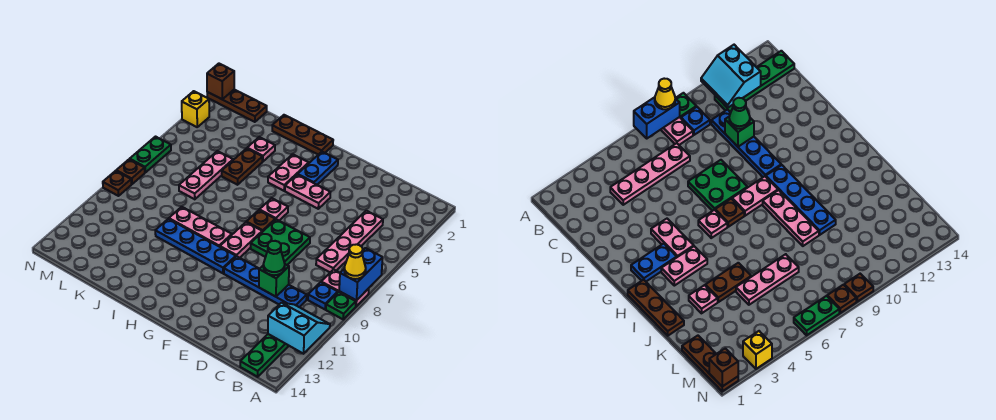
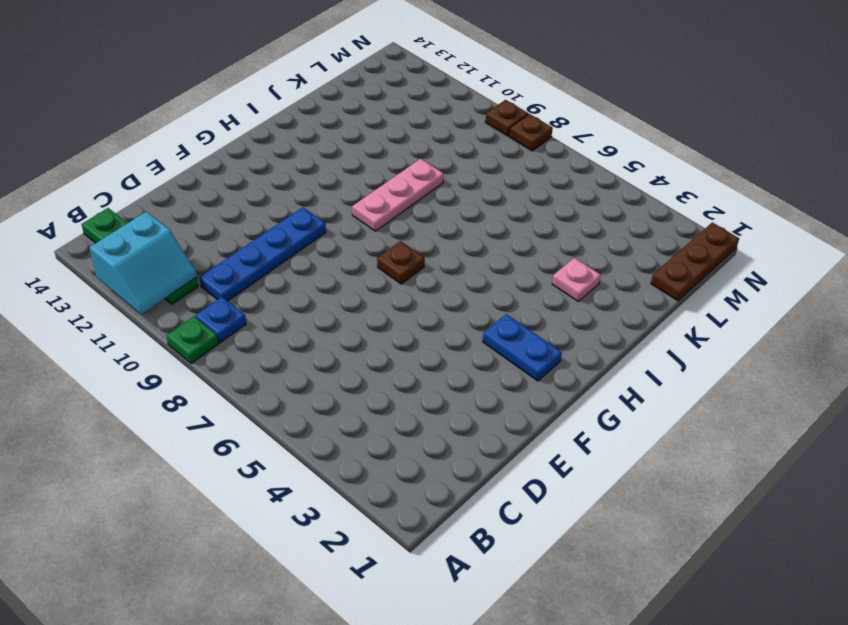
none -> pink plate A8:B8 level 1
none -> pink plate C4:C7 level 1
none -> green plate E7:F8 level 1
none -> pink plate F4:G4 level 1

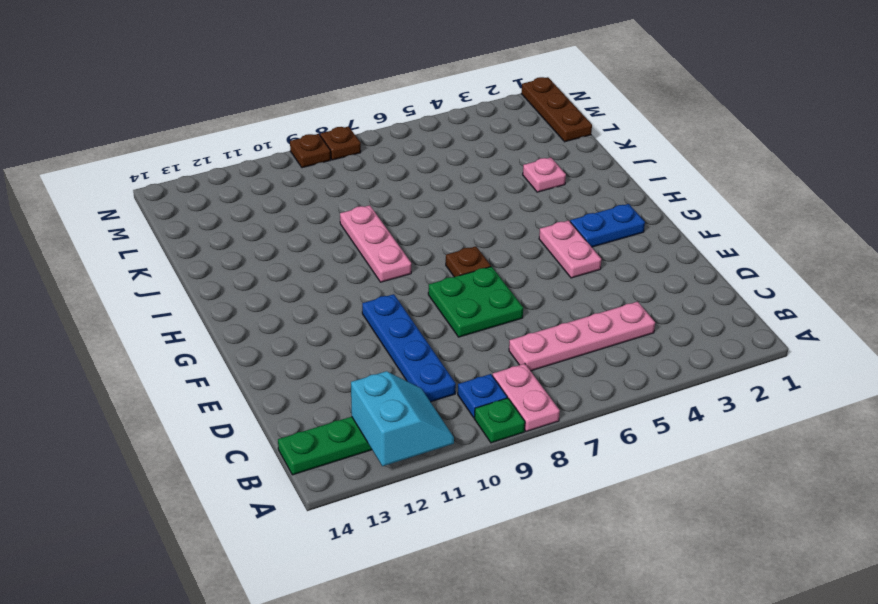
none -> pink plate G6 level 1
none -> pink plate G8:G9 level 1
none -> blue plate G10:J10 level 1
none -> brown plate H1:J1 level 1

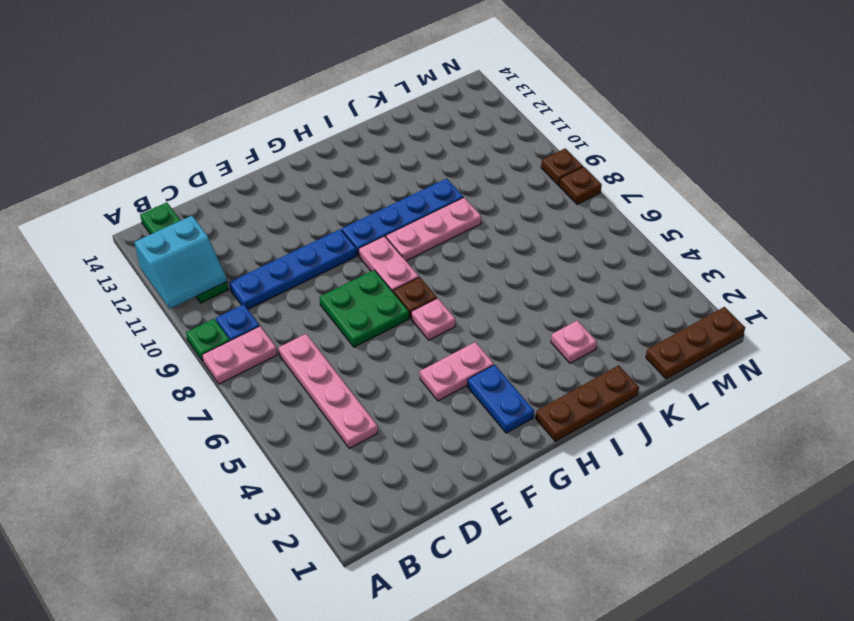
none -> pink plate H3:H4 level 1
none -> brown plate J4:J5 level 1
none -> pink plate K5:K7 level 1
none -> yellow brick N3 level 1

